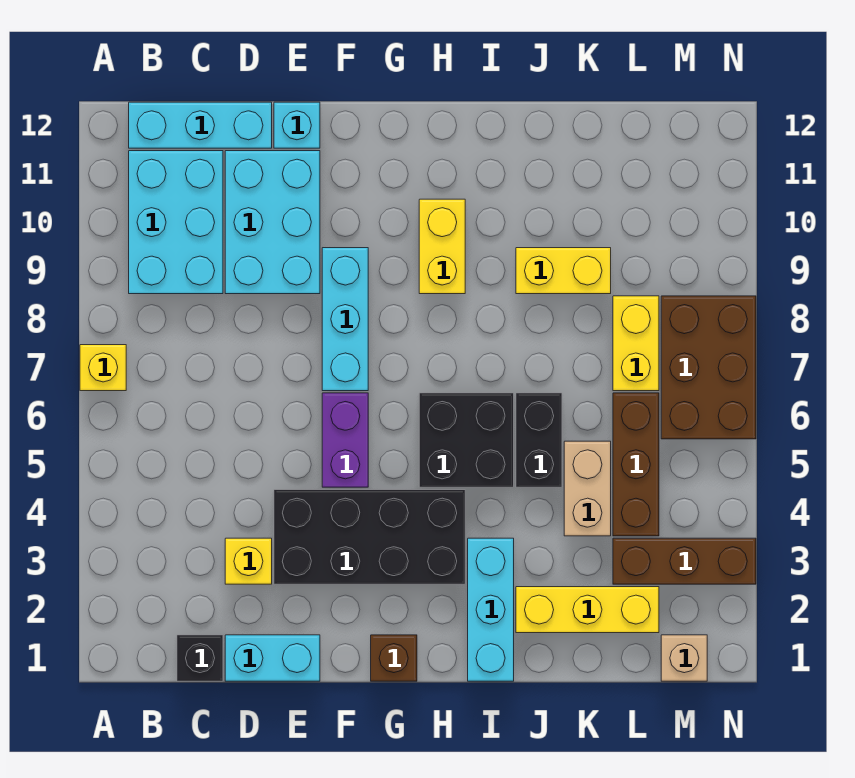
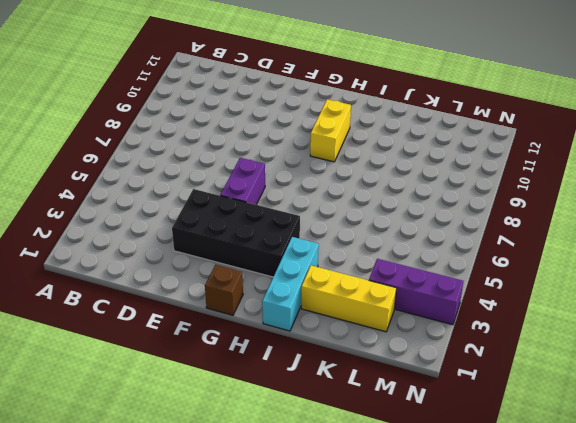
purple brick L3:N3 level 1 -> brown brick L3:N3 level 1
none -> yellow brick A7 level 1
none -> cyan brick B9:C11 level 1
none -> cyan brick B12:D12 level 1

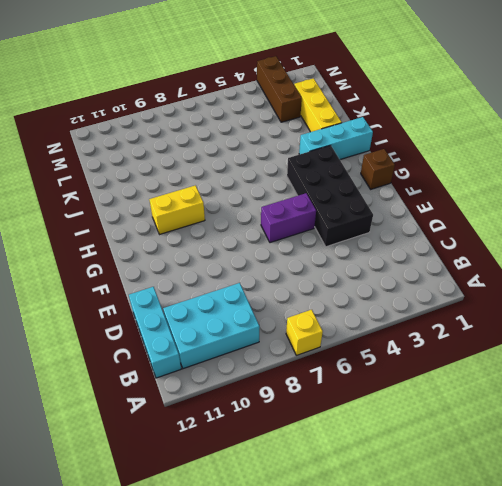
none -> black brick C1 level 1
none -> cyan brick D1:E1 level 1
none -> yellow brick D3 level 1

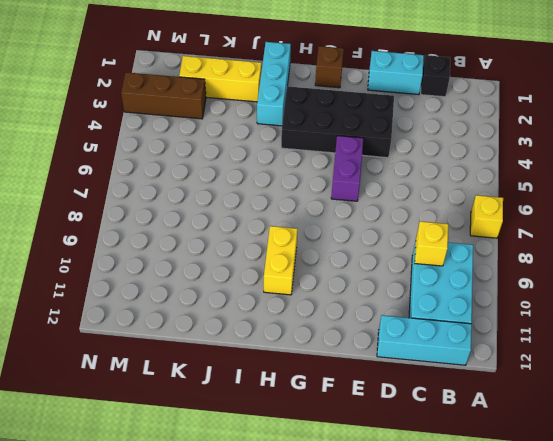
yellow brick C9 level 2 -> yellow brick D3 level 1
none -> cyan brick D9:E11 level 1
none -> cyan brick E12 level 1
none -> cyan brick F7:F9 level 1

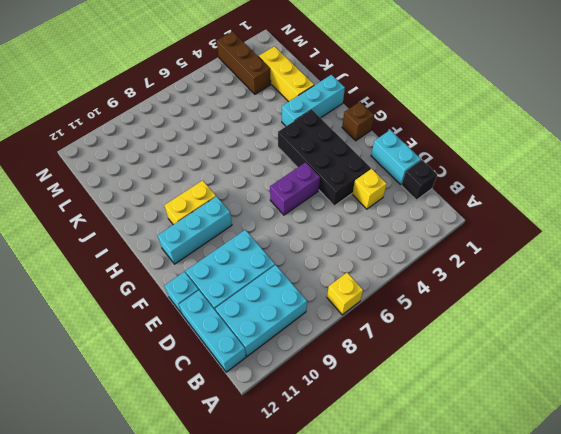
cyan brick G9:G11 level 1 -> cyan brick F7:F9 level 1
none -> black brick H5:I6 level 1
none -> black brick J5:J6 level 1
none -> yellow brick J9:K9 level 1

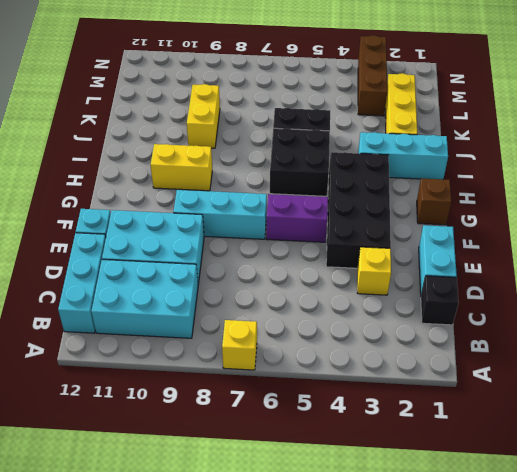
none -> tan brick K4:K5 level 1
none -> brown brick L4:L6 level 1
none -> yellow brick L7:L8 level 1

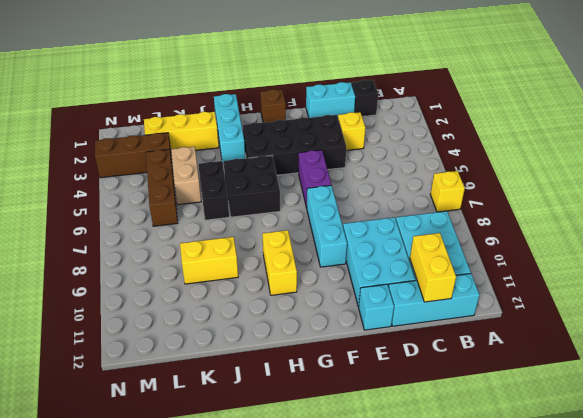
yellow brick C11:C12 level 2 -> yellow brick L7:L8 level 1
none -> tan brick M1 level 1
none -> brown brick M6:N8 level 1

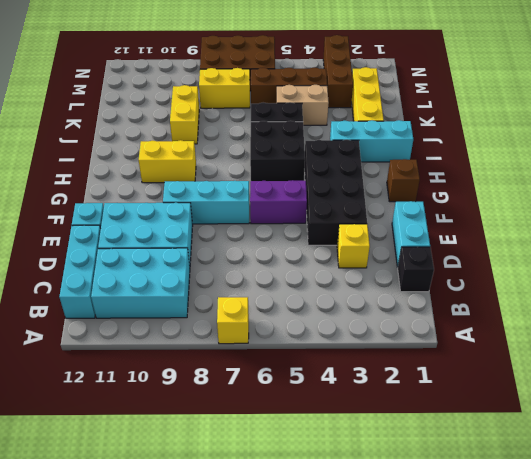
none -> tan brick M1 level 1

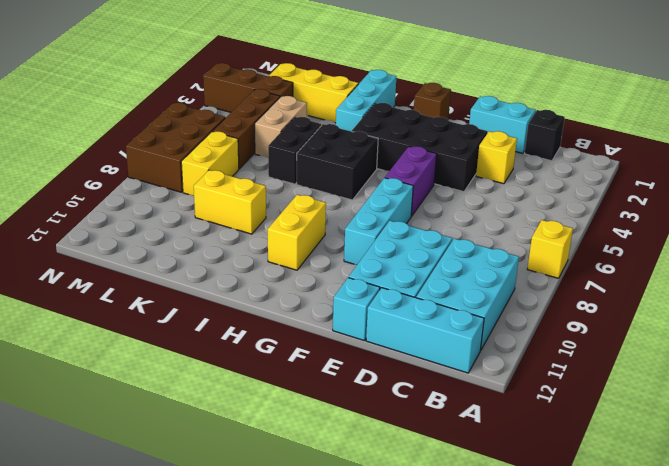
none -> tan brick M1 level 1

